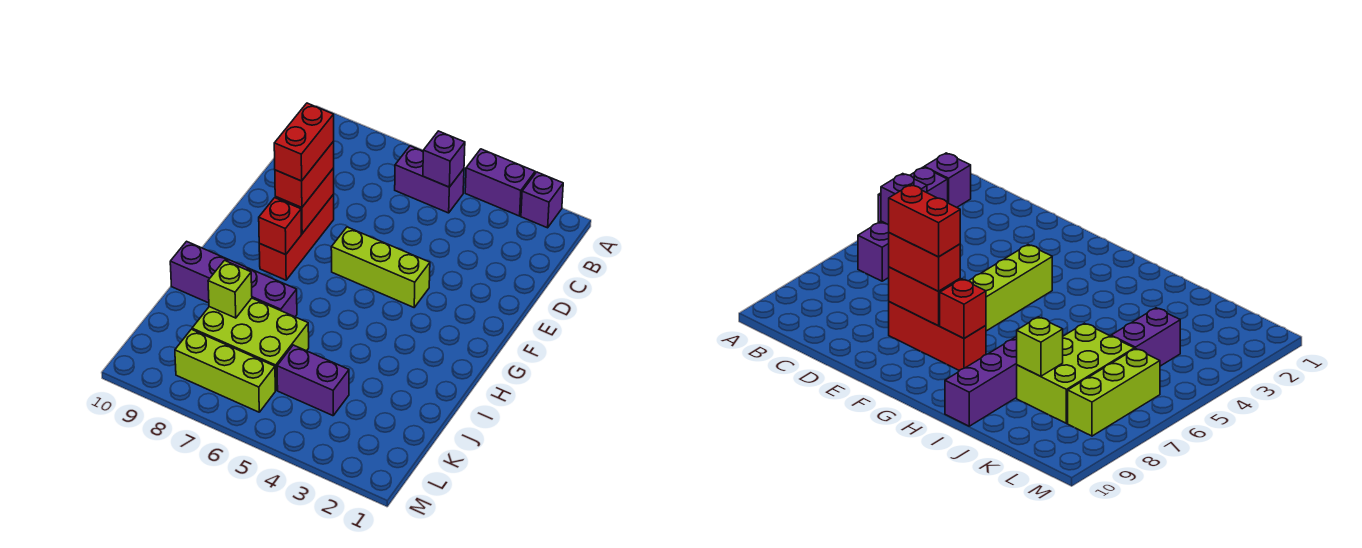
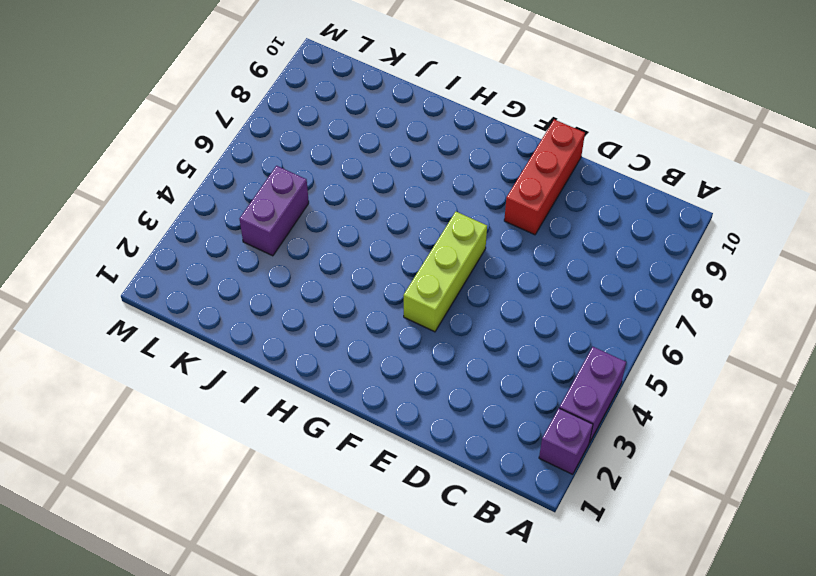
red brick E8:E10 level 1 -> red brick E8:G8 level 1
none -> purple brick B5:B6 level 1
none -> purple brick I7:I10 level 1
none -> lime brick J6:K8 level 1

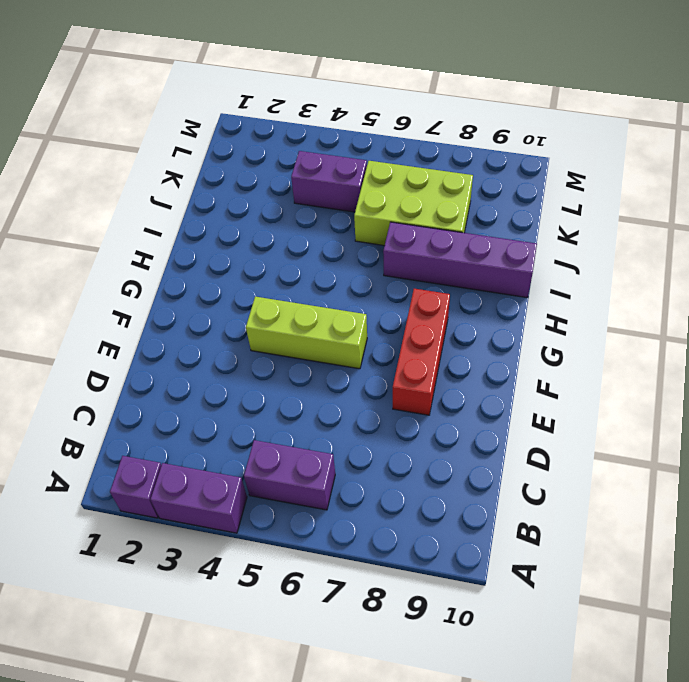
none -> lime brick L6:L8 level 1
none -> purple brick B5 level 2
none -> red brick E8:F8 level 2

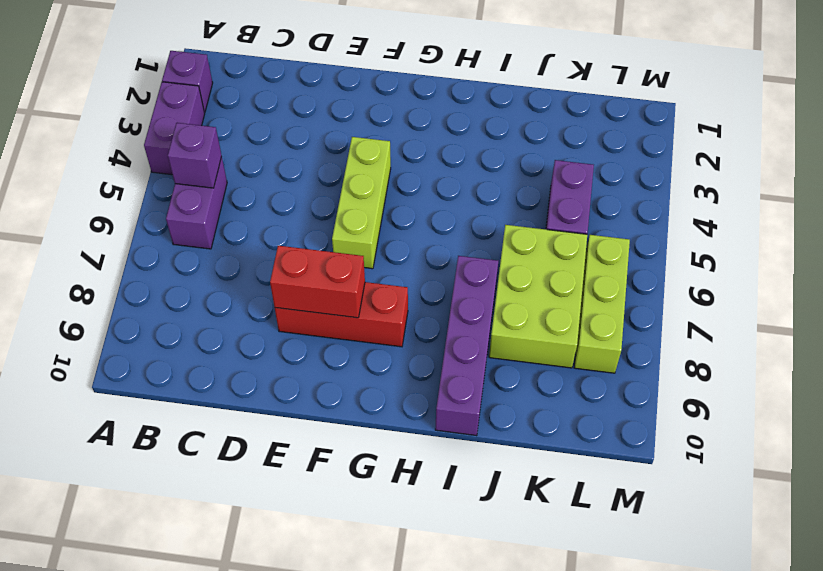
none -> red brick G8 level 2
none -> lime brick J8 level 2
none -> red brick E8:F8 level 3

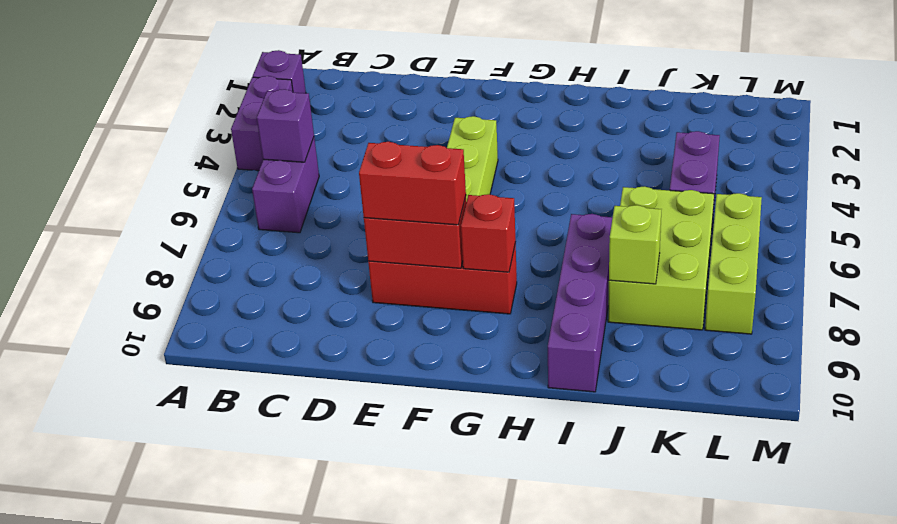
none -> red brick E8:F8 level 4

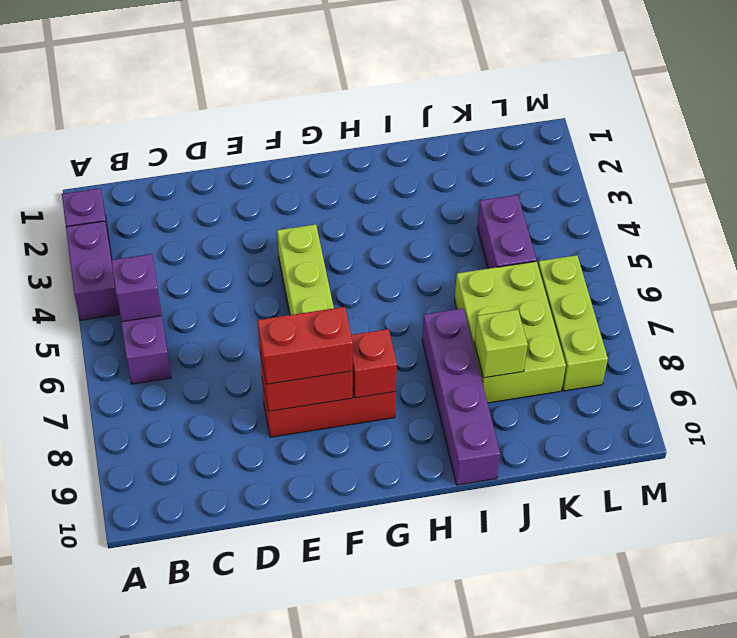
none -> red brick E8:F8 level 4

